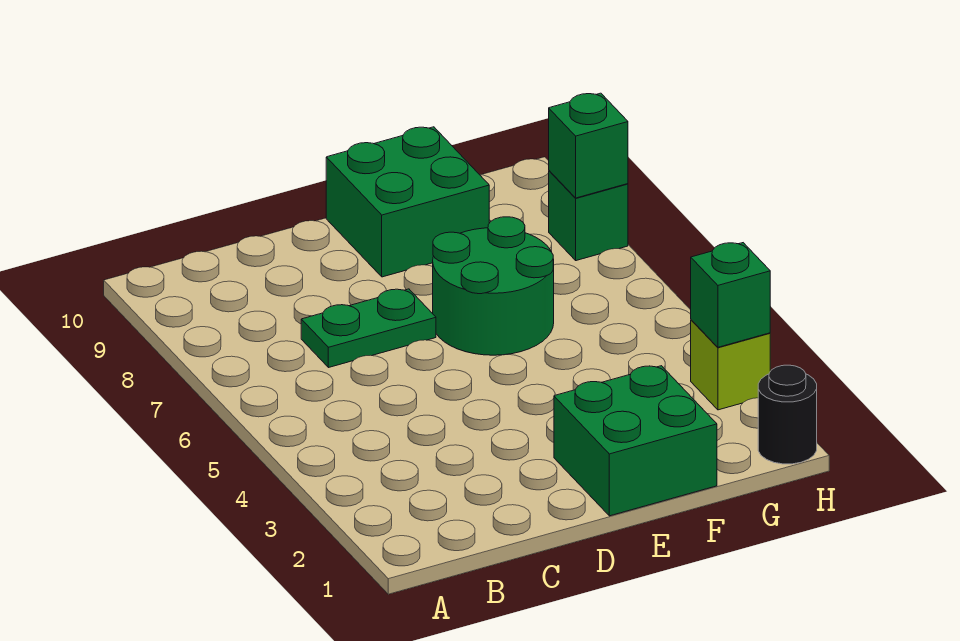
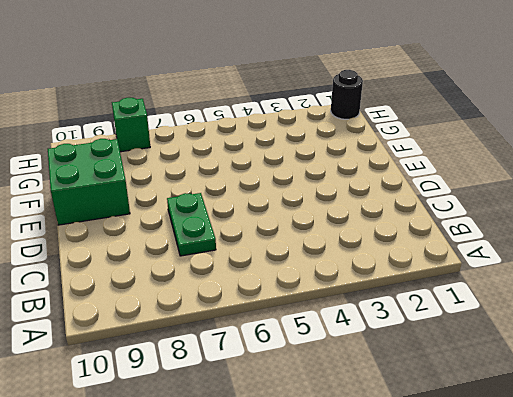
none -> green brick E1:F2 level 1
none -> green round brick E6:F7 level 1

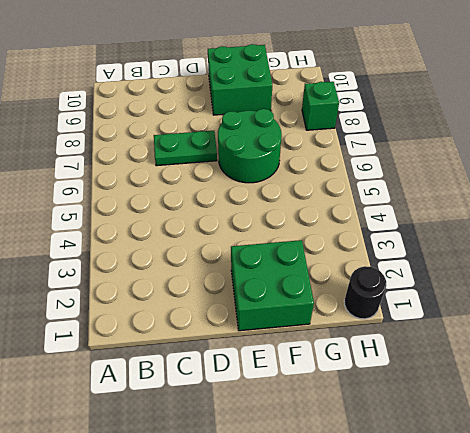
none -> lime brick H3 level 1
none -> green brick H3 level 2

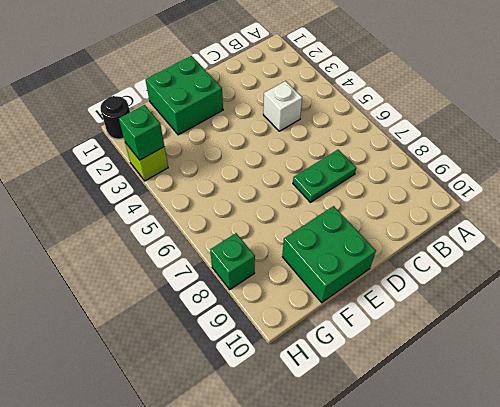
white brick C4 level 1 -> none
none -> green round brick E6:F7 level 1
none -> green brick H8 level 2

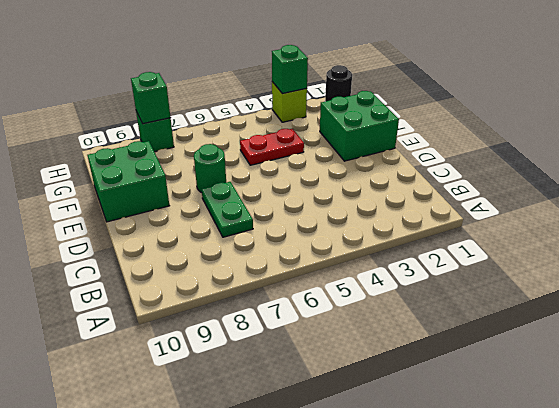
green round brick E7 level 1 -> green round brick E6:F7 level 1
red plate F4:F5 level 1 -> none

